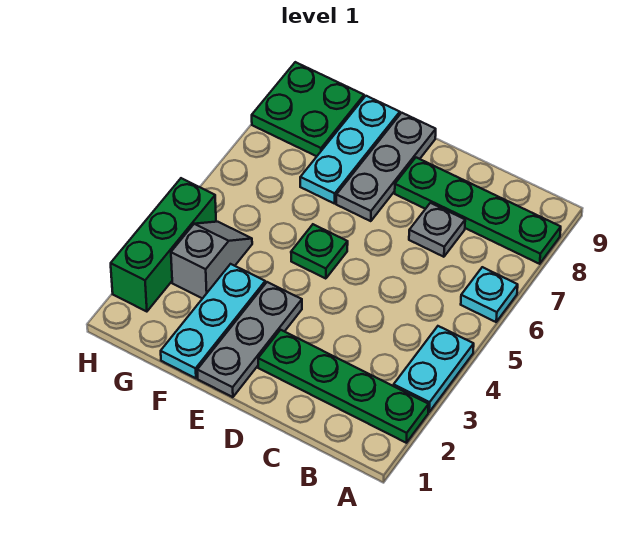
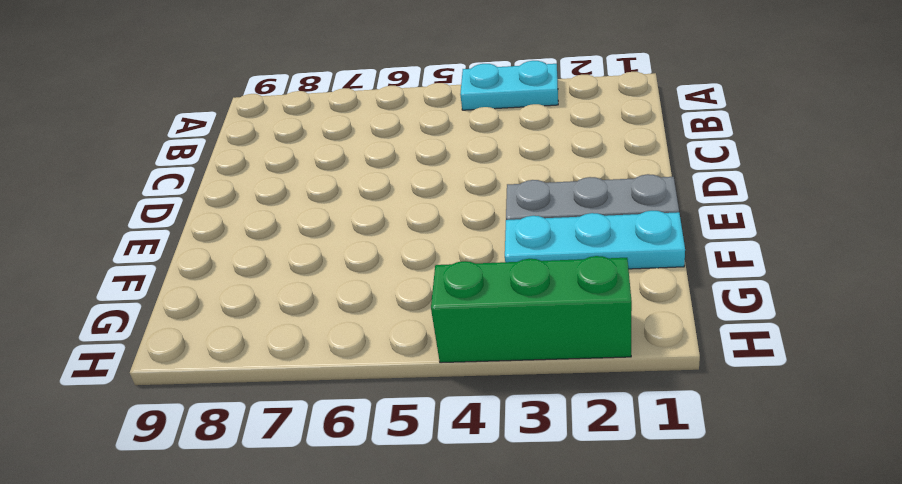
none -> green plate A2:D2 level 1
none -> cyan plate A6 level 1
none -> green plate A8:D8 level 1

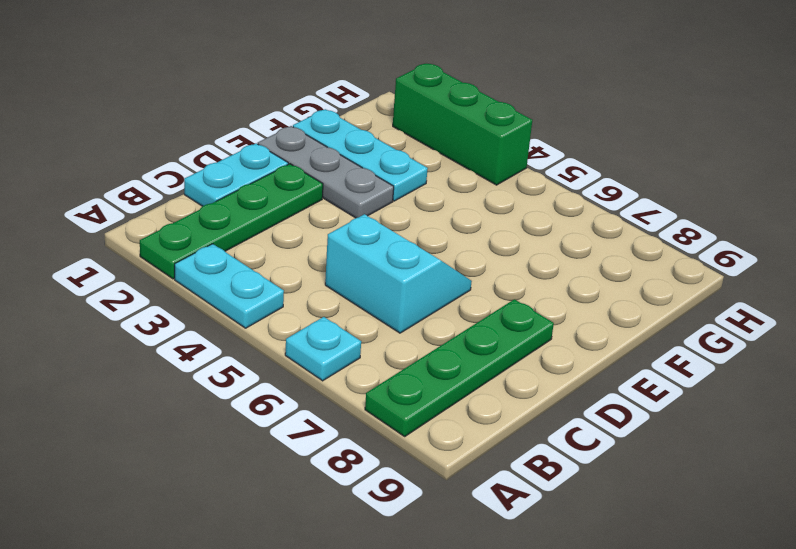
cyan plate C1:D1 level 1 -> none
cyan slope C5:D6 level 1 top C -> none
none -> grey plate C7 level 1
none -> green plate E5 level 1
none -> grey plate E7:E9 level 1

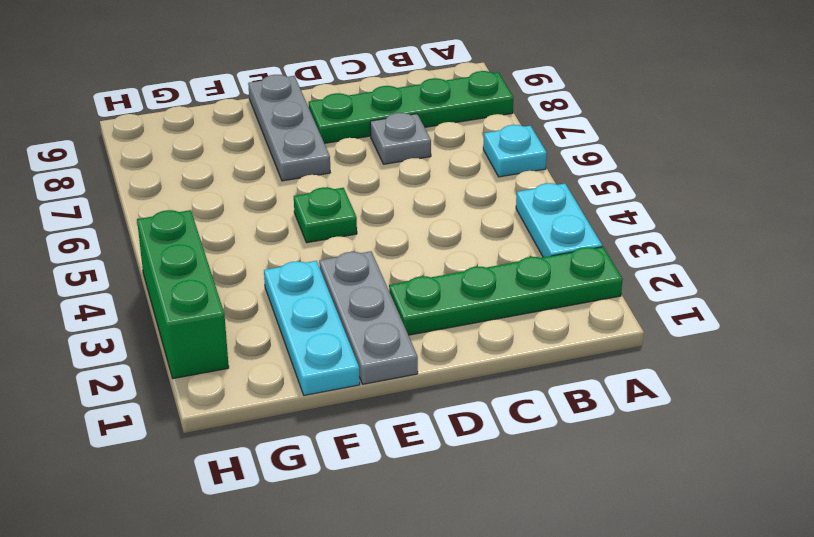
none -> cyan plate F7:F9 level 1
none -> grey slope G3:G4 level 1 top 3
none -> green plate G8:H9 level 1

